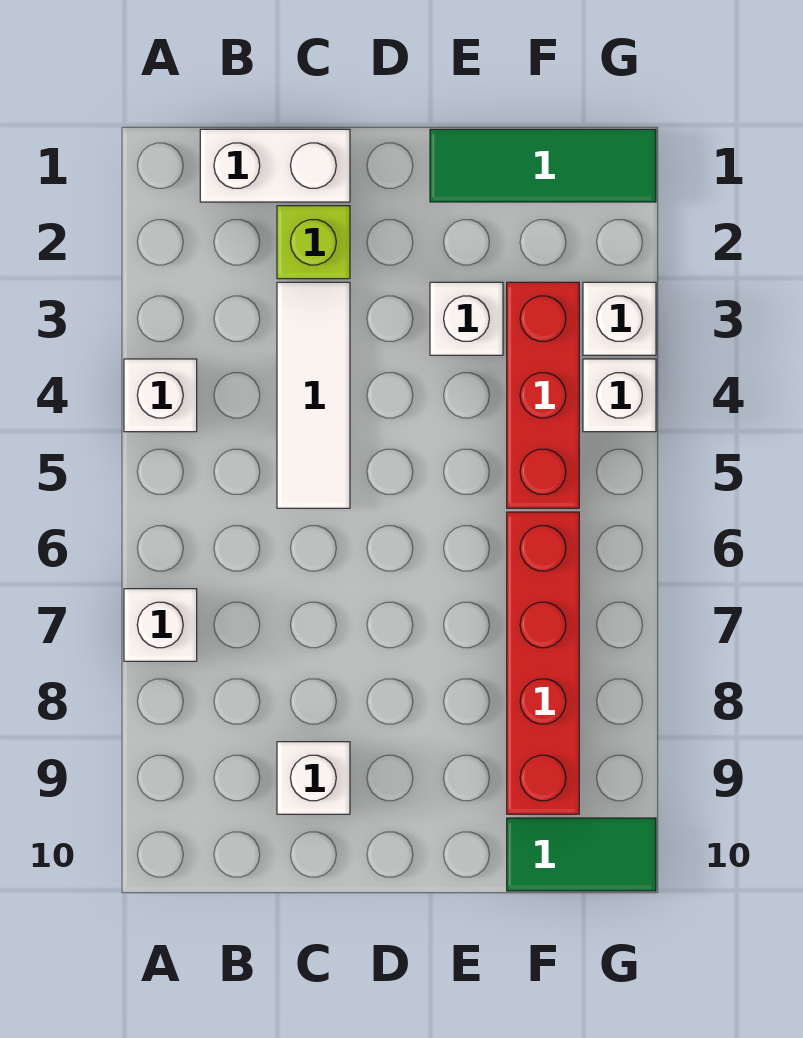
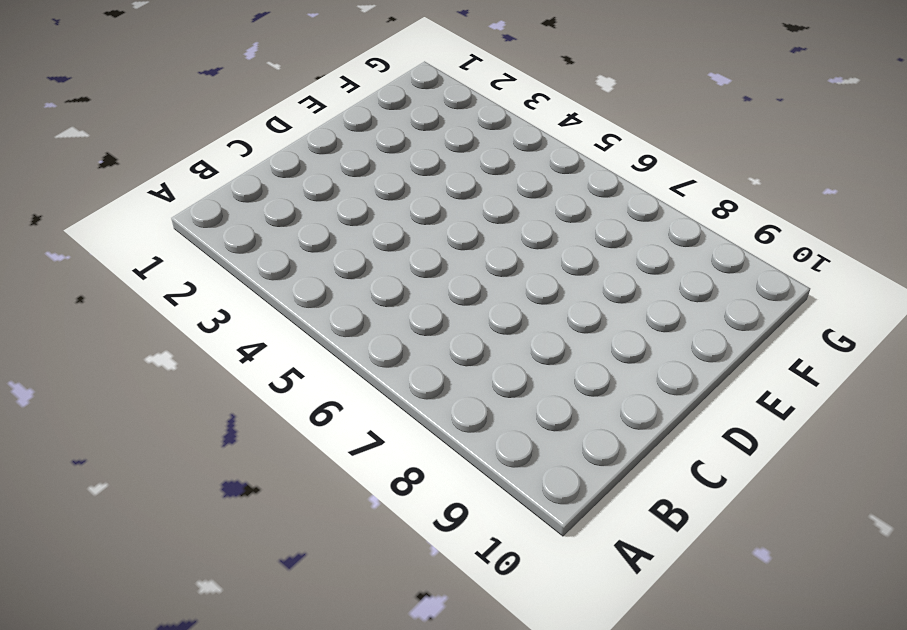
none -> white brick A4 level 1
none -> white brick A7 level 1
none -> white brick B1:C1 level 1

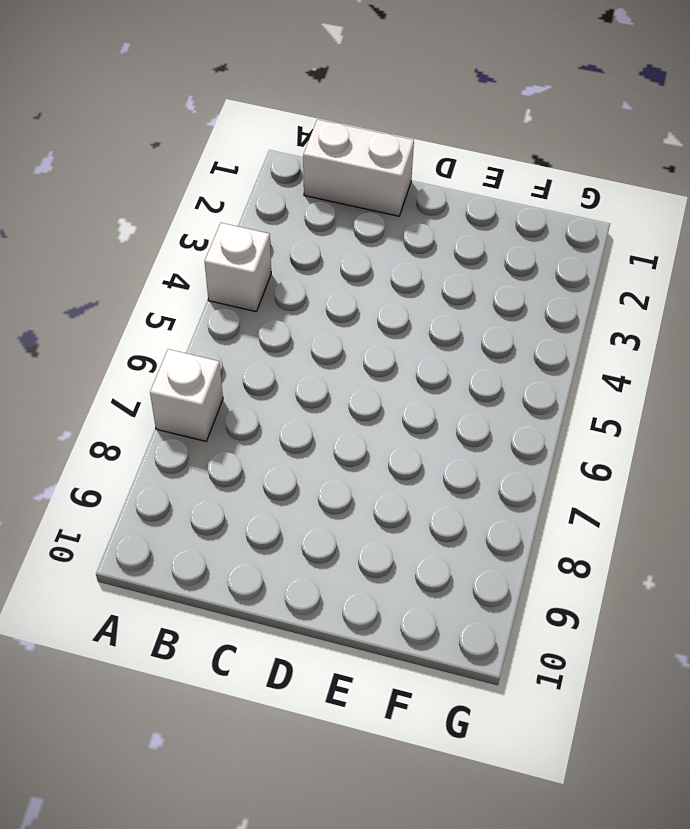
none -> lime brick C2 level 1
none -> white tile C3:C5 level 1
none -> white brick C9 level 1

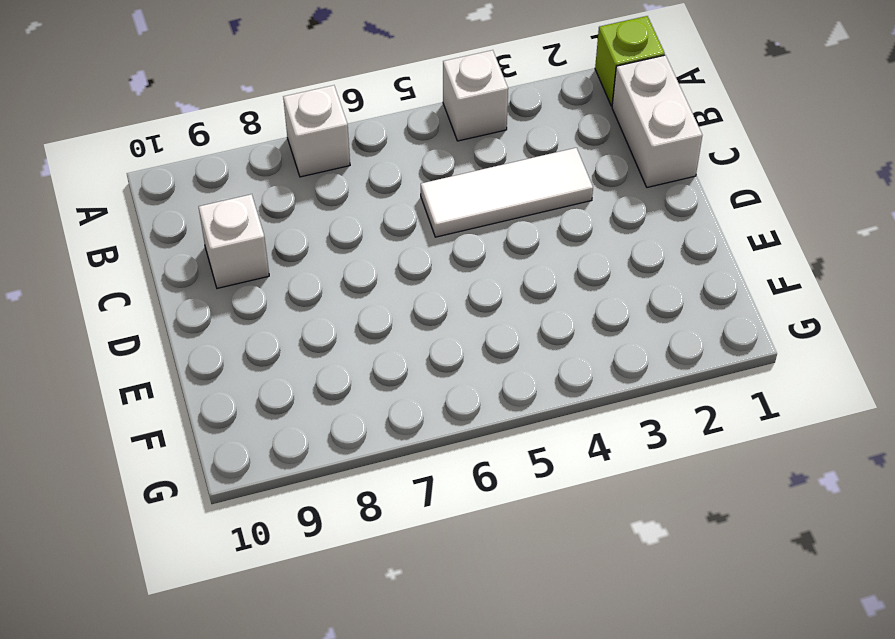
lime brick A1 level 1 -> lime brick C2 level 1
none -> green tile E1:G1 level 1
none -> white brick E3 level 1
none -> red brick F3:F5 level 1

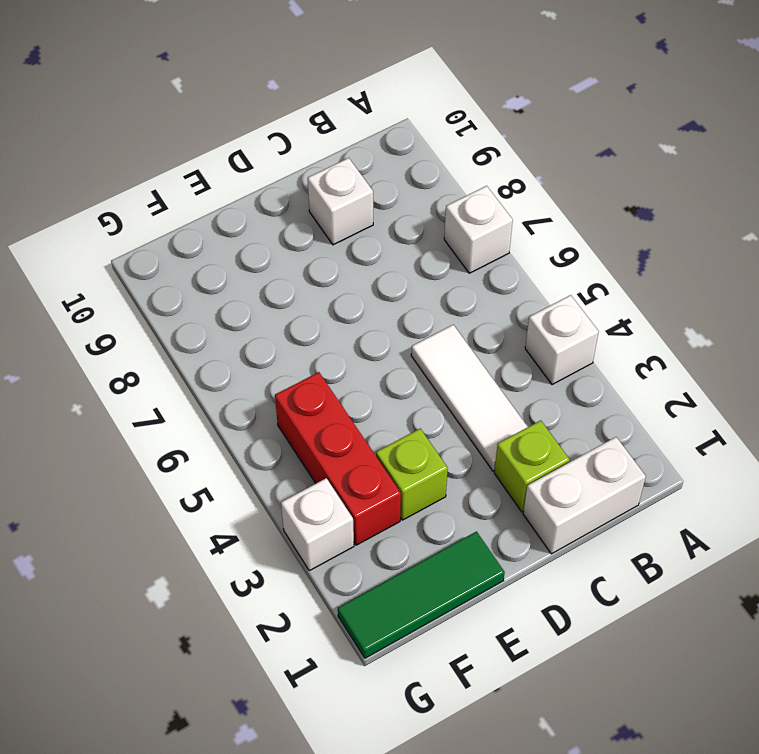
lime brick E3 level 1 -> white brick E3 level 1
none -> red brick F6:F9 level 1
none -> green tile F10:G10 level 1
none -> white brick G4 level 1

